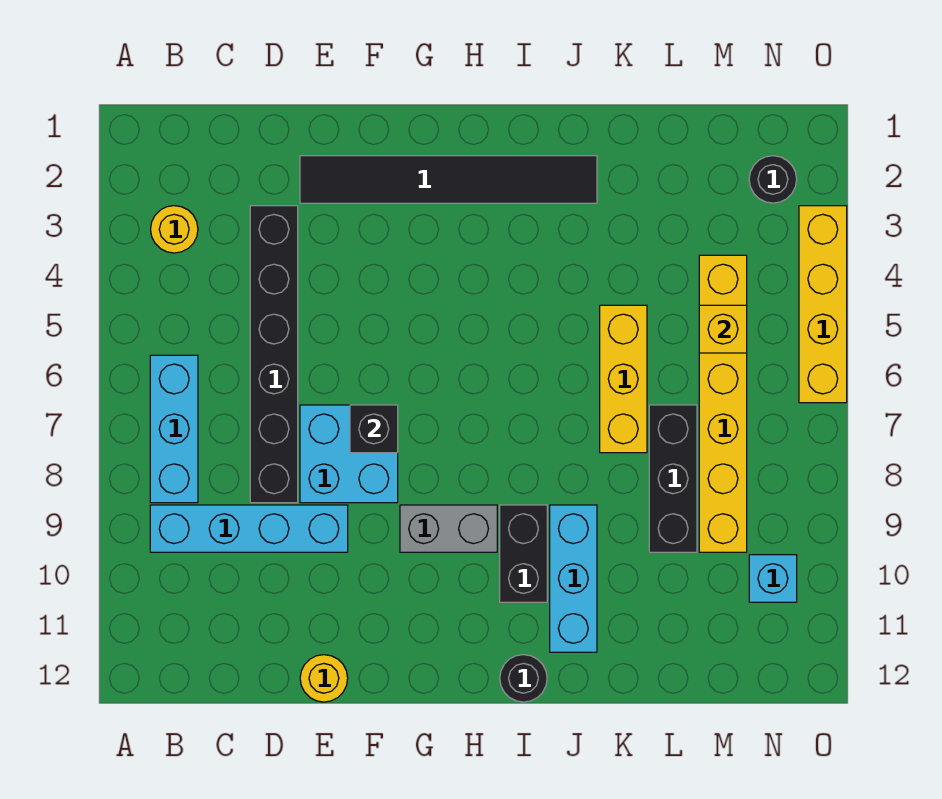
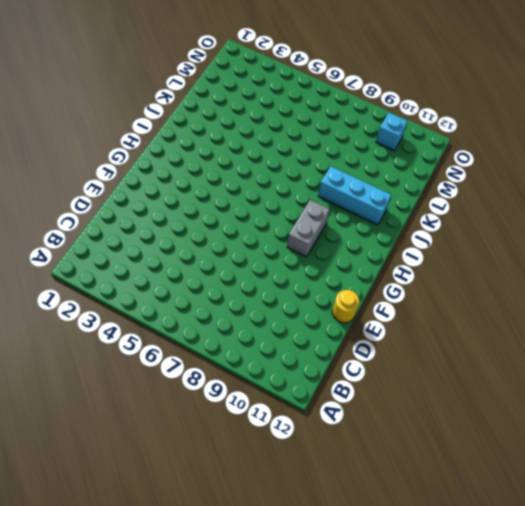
none -> yellow round brick B3 level 1
none -> cyan brick B6:B8 level 1
none -> cyan brick B9:E9 level 1

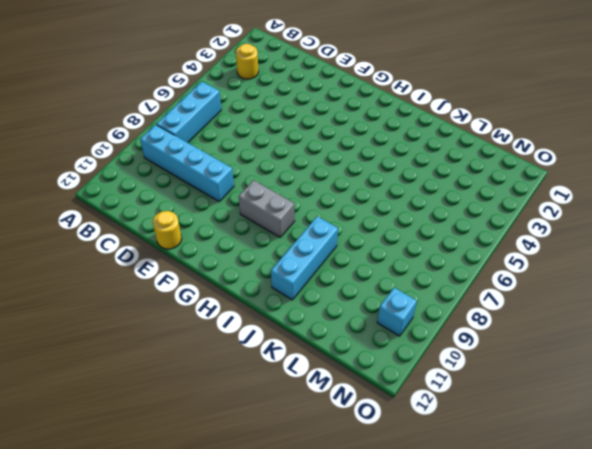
none -> black brick D3:D8 level 1
none -> black tile E2:J2 level 1
none -> cyan brick E7:F8 level 1

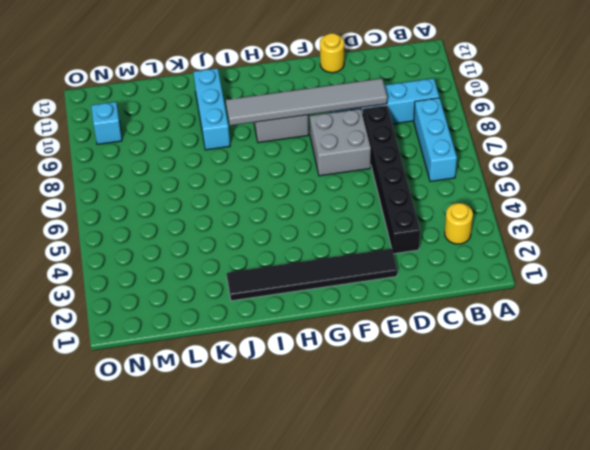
grey tile D9:I9 level 2 -> none
grey brick E7:F8 level 1 -> cyan brick E7:F8 level 1
none -> black brick I9:I10 level 1
none -> black round brick I12 level 1
none -> yellow brick K5:K7 level 1

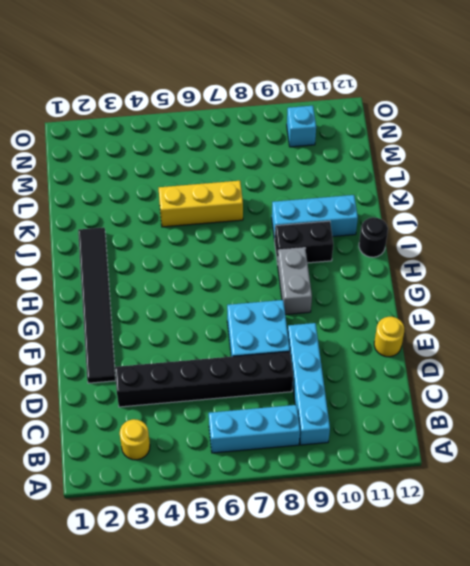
none -> black brick L7:L9 level 1
none -> yellow brick M4:M9 level 1
none -> black round brick N2 level 1

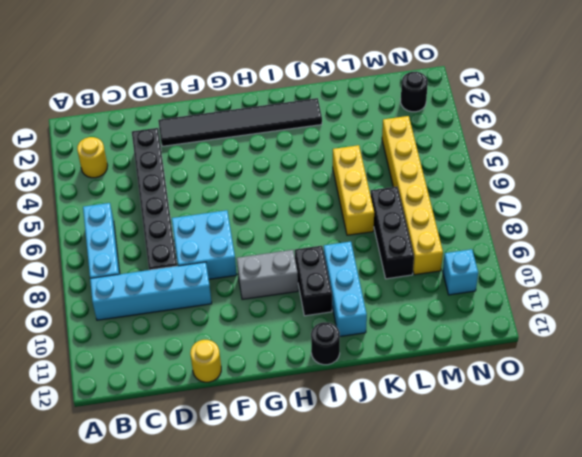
none -> yellow brick O3:O6 level 1
none -> black brick F7 level 2
none -> yellow brick M5 level 2

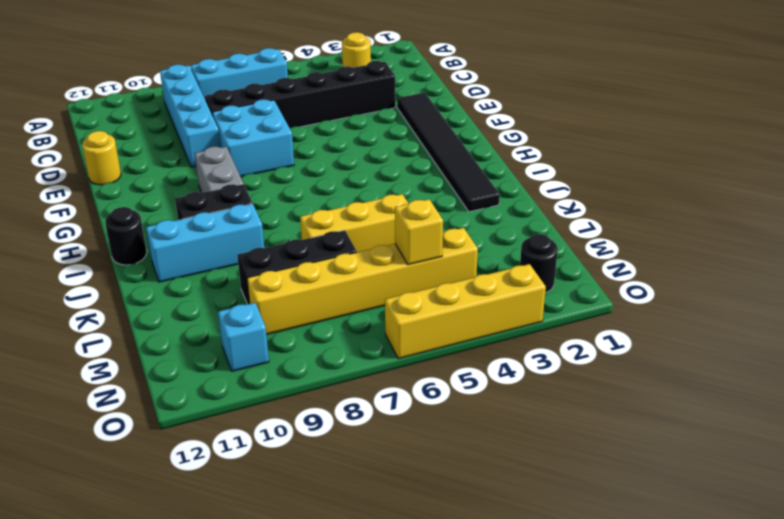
none -> black brick F7 level 2

